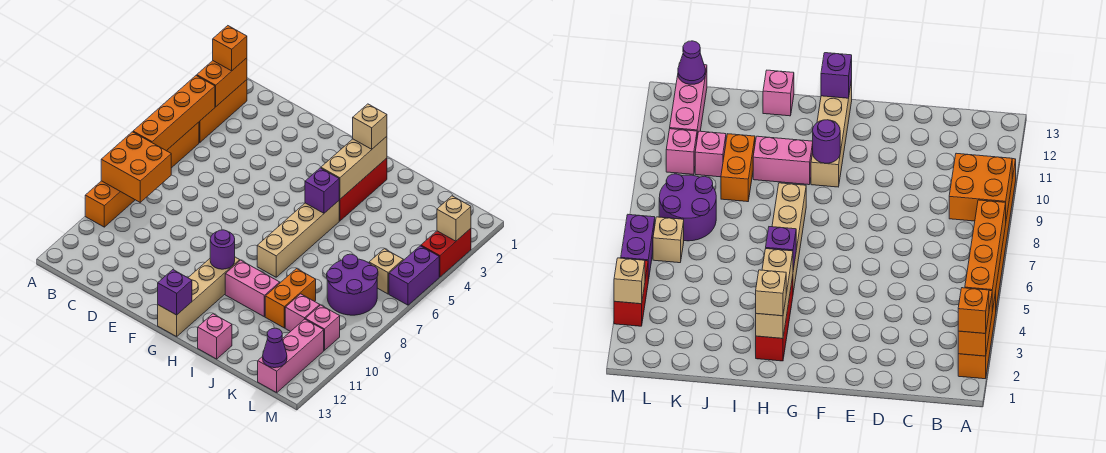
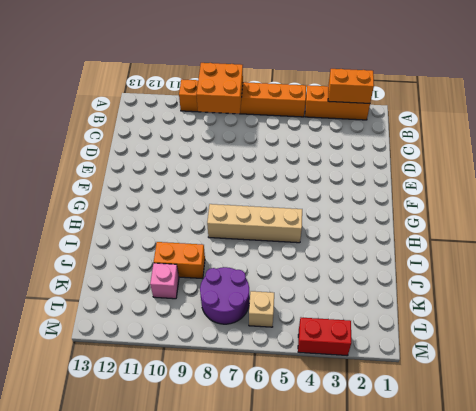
none -> tan brick G10:G13 level 1
none -> red brick H2:H4 level 1
none -> pink brick H10:I10 level 1

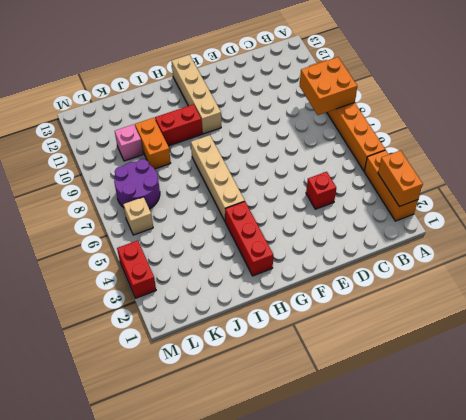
red brick D4 level 1 -> none
red brick H10:I10 level 1 -> pink brick H10:I10 level 1
none -> pink brick I13 level 1
none -> pink brick L10 level 1
none -> pink brick L11:L13 level 1

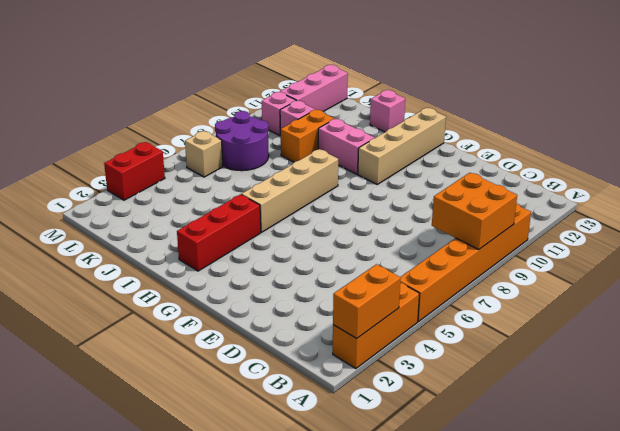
none -> purple brick M5:M6 level 1
none -> orange brick A4:A7 level 2
none -> purple round brick G10 level 2

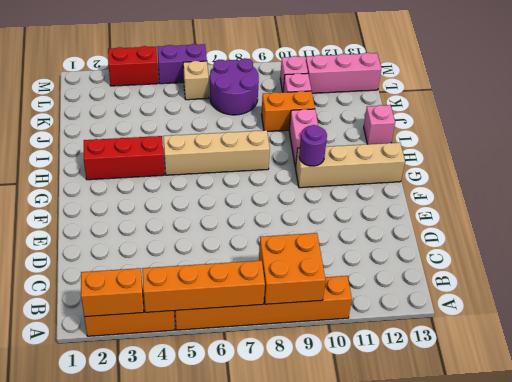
none -> purple brick G13 level 2
none -> tan brick H2:H4 level 2
none -> purple brick H5 level 2

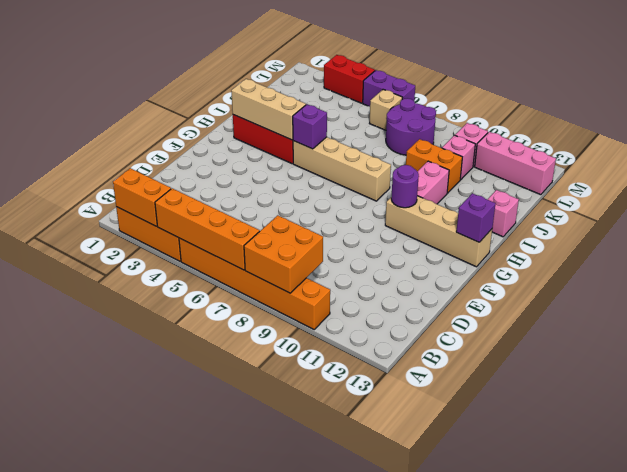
none -> purple cone L13 level 2
none -> tan brick M3 level 2
none -> orange brick A2 level 3

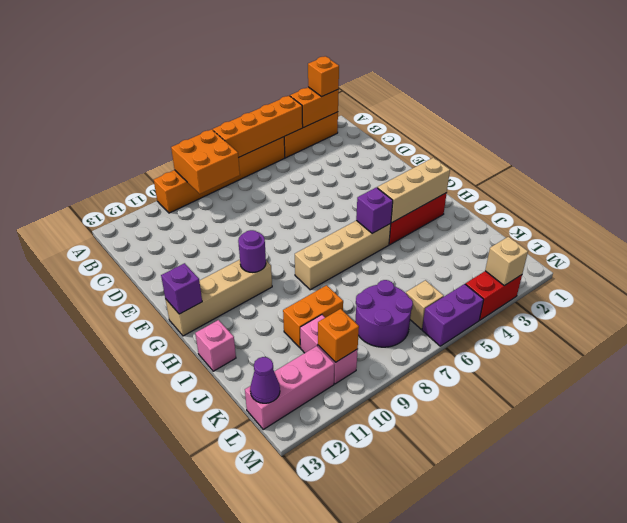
orange brick L10 level 2 -> none
none -> pink brick H10:I10 level 1
none -> tan brick H2 level 3

